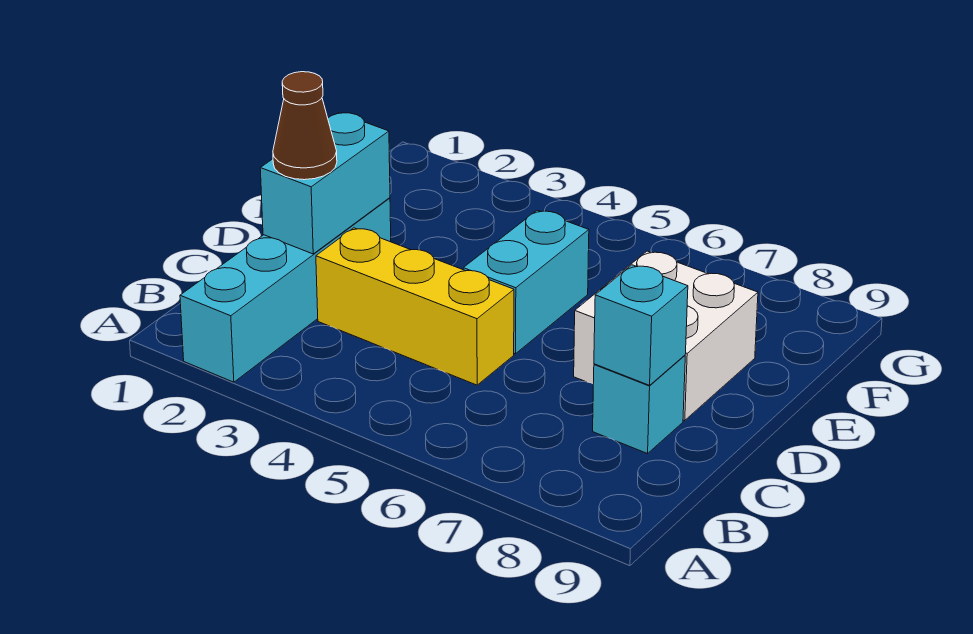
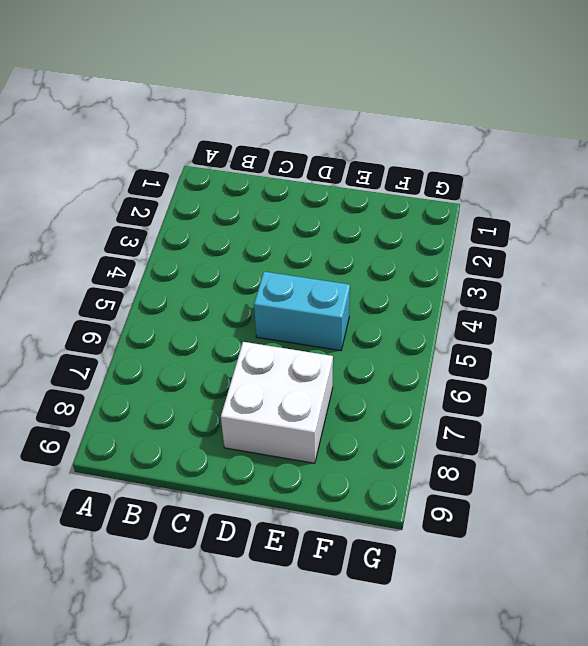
none -> cyan brick A2:D2 level 1
none -> yellow brick C3:C5 level 1

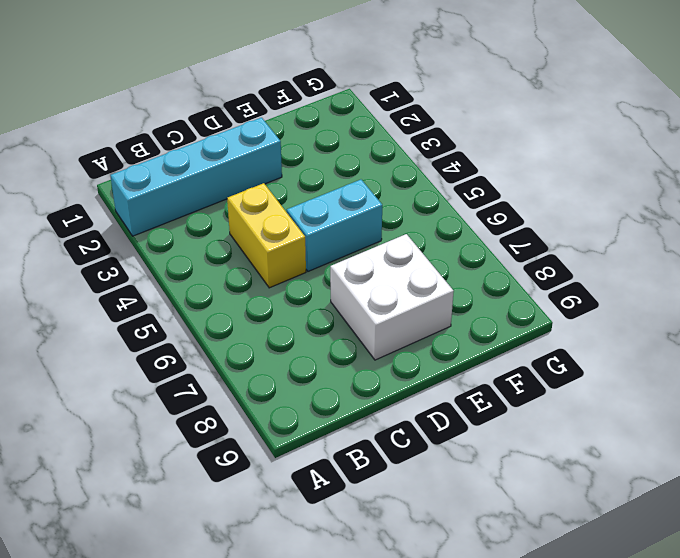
yellow brick C4:C5 level 1 -> yellow brick C3:C5 level 1
none -> cyan brick C8 level 1
none -> cyan brick C2:D2 level 2

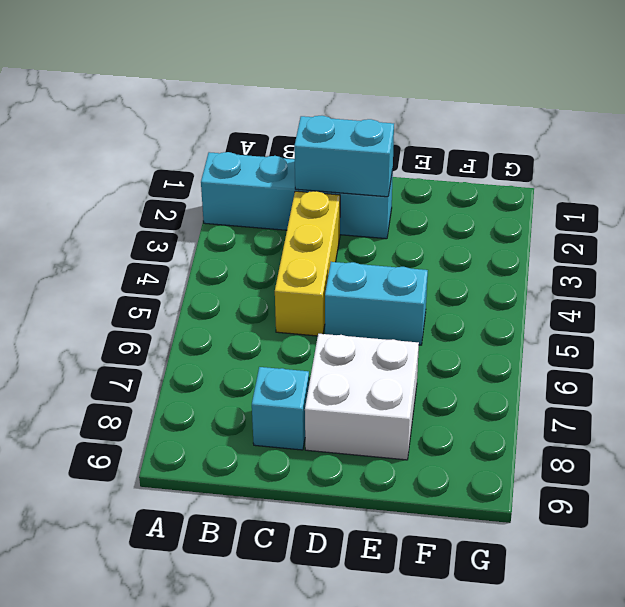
none -> cyan brick C8 level 2
none -> brown cone C2 level 3

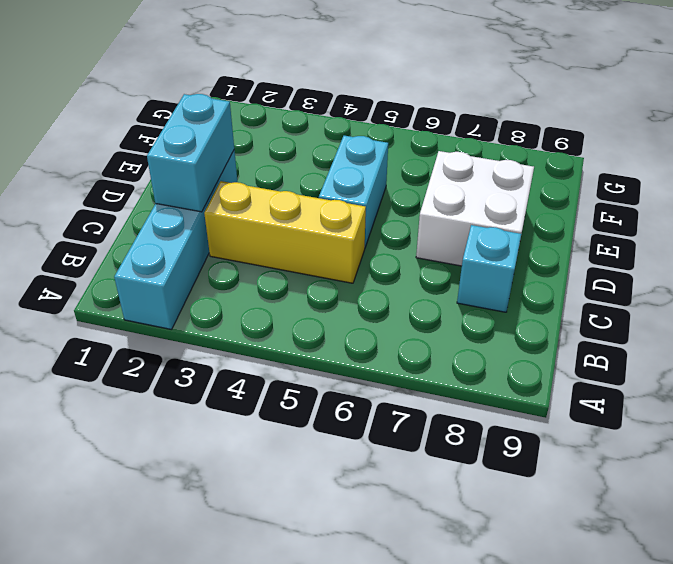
none -> cyan brick C8 level 2
none -> brown cone C2 level 3

